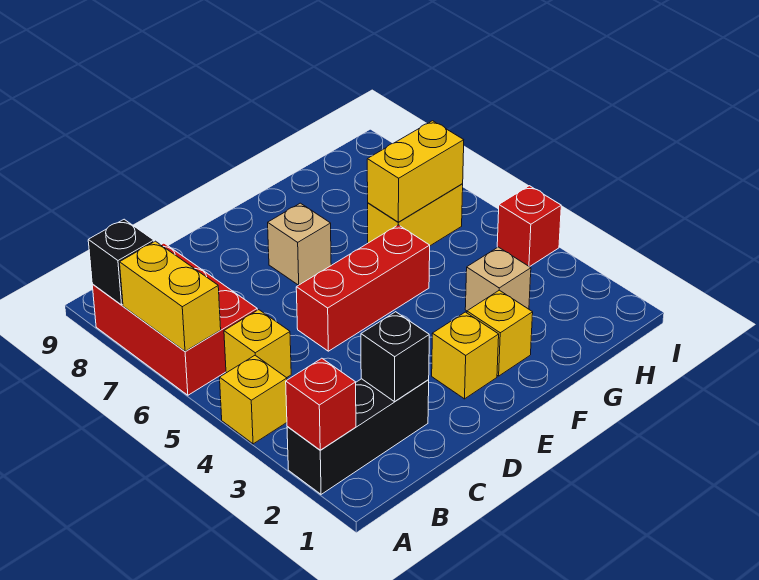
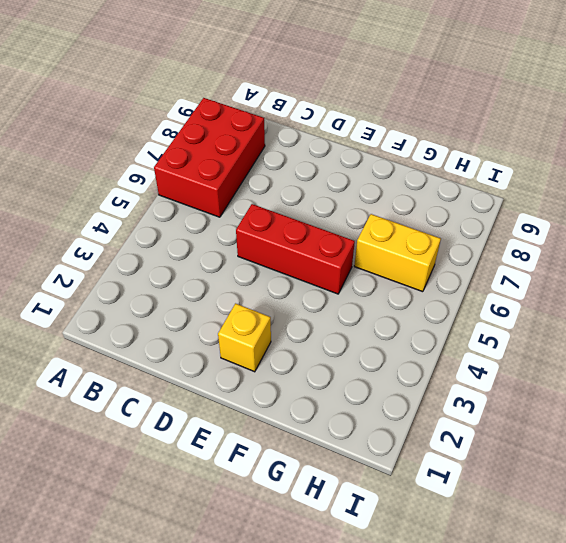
none -> black brick A2:C2 level 1
none -> yellow brick A4 level 1
none -> yellow brick B5 level 1

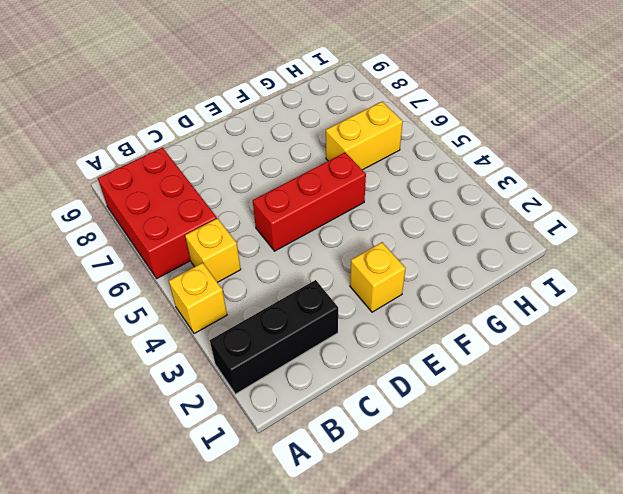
none -> tan brick E7 level 1
none -> yellow brick F2 level 1
none -> tan brick G3 level 1

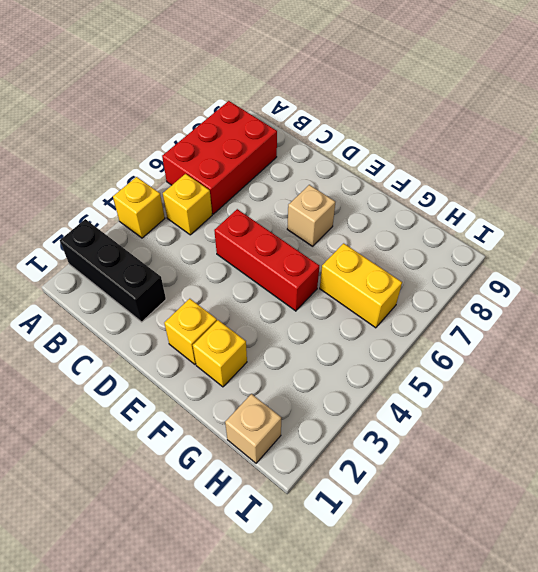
tan brick H1 level 1 -> tan brick G3 level 1
none -> red brick I4 level 1
none -> red brick A2 level 2
none -> yellow brick A6:A7 level 2

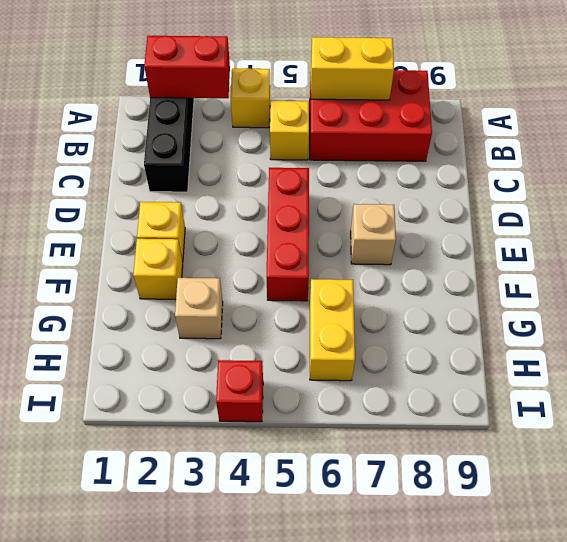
red brick A2:A3 level 2 -> red brick A2 level 2
none -> black brick A8 level 2
none -> black brick C2 level 2
none -> yellow brick G6:H6 level 2

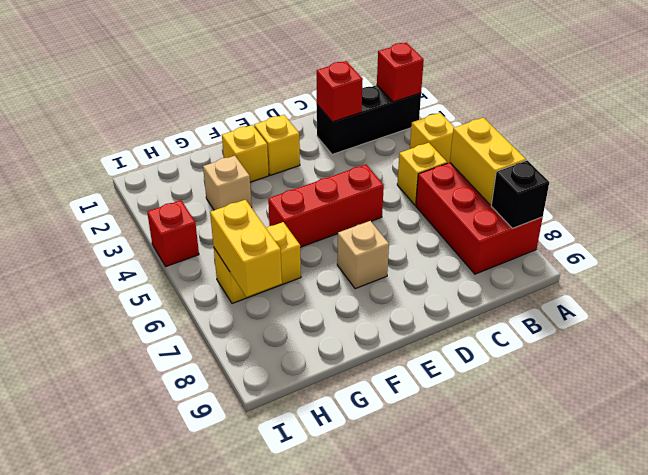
red brick C2 level 2 -> black brick C2 level 2
yellow brick H6:H7 level 2 -> yellow brick G6:H6 level 2

